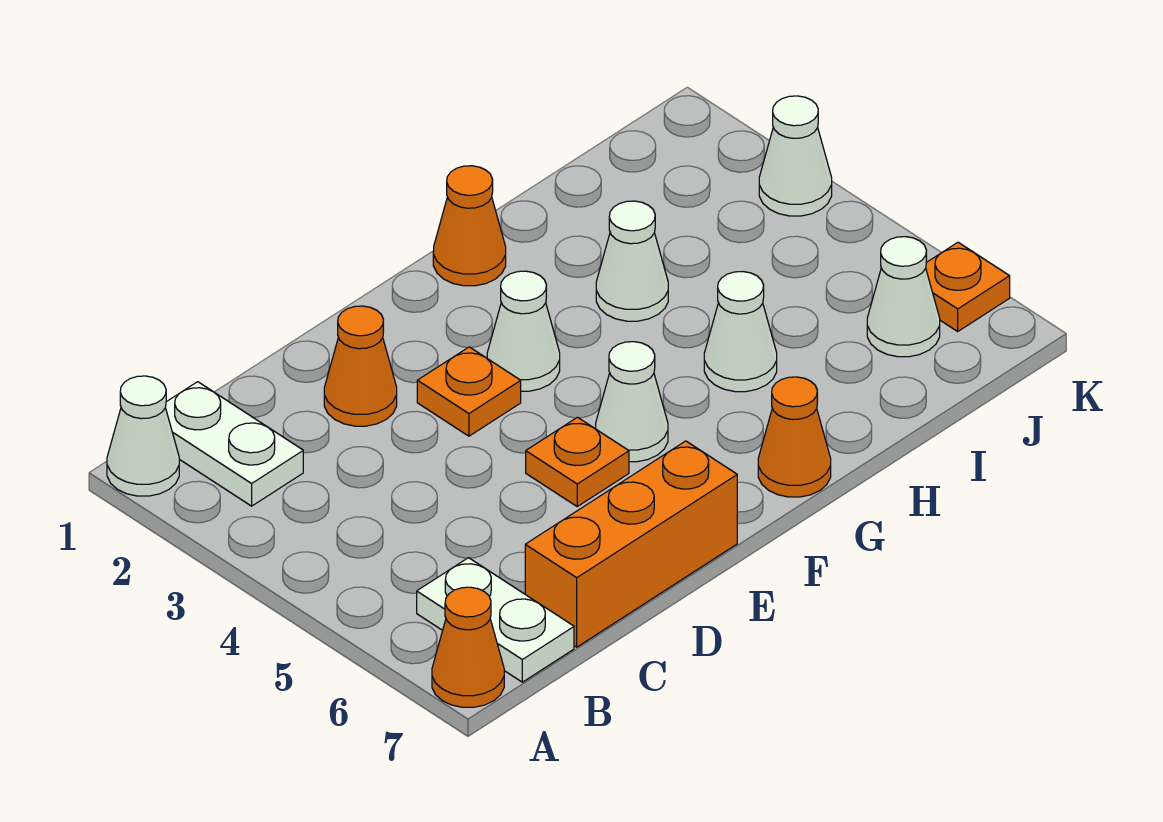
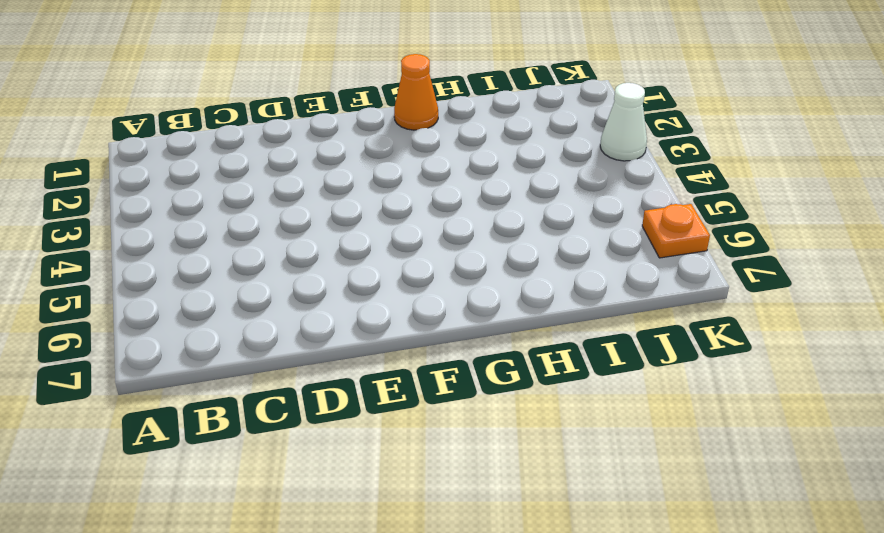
none -> white cone A1 level 1
none -> orange cone A7 level 1
none -> white plate B1:B2 level 1

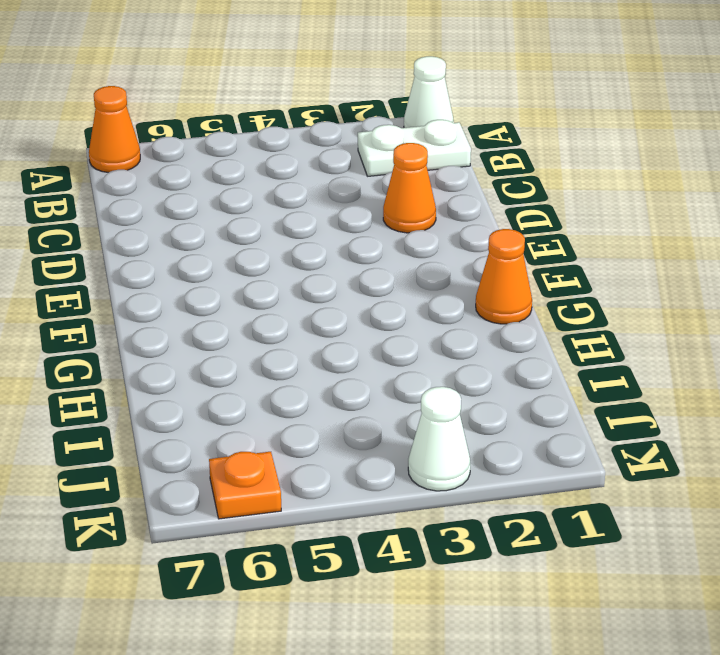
none -> white plate B6:B7 level 1
none -> orange brick C7:E7 level 1
none -> orange plate E3 level 1

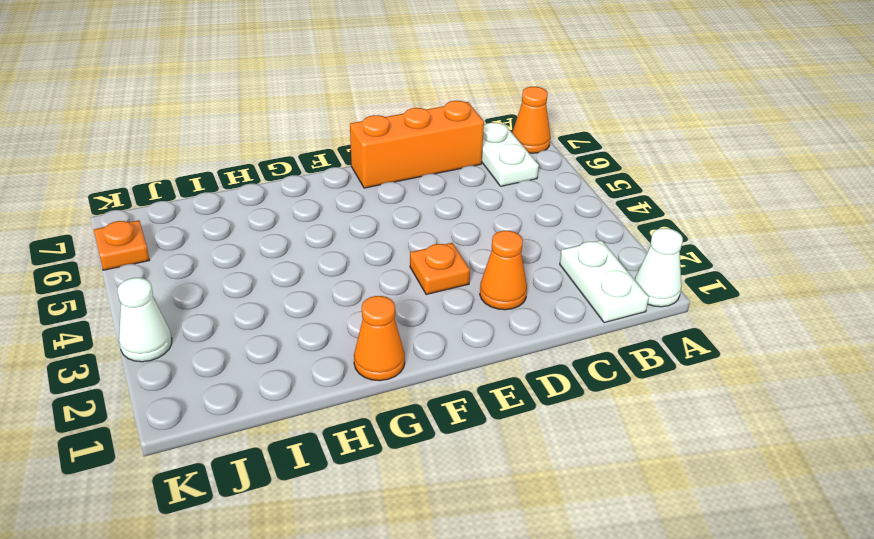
none -> orange plate E5 level 1
none -> white cone F3 level 1
none -> white cone F5 level 1

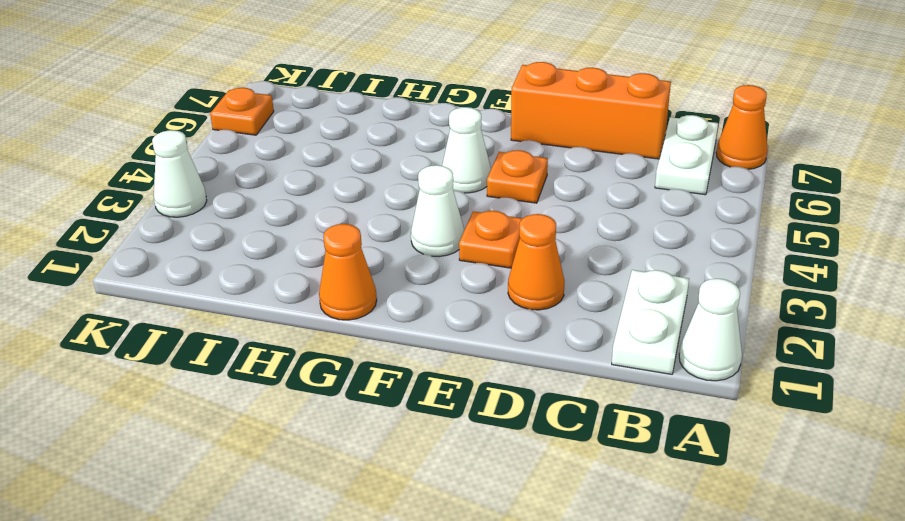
none -> orange cone G7 level 1
none -> white cone H3 level 1
none -> white cone H5 level 1

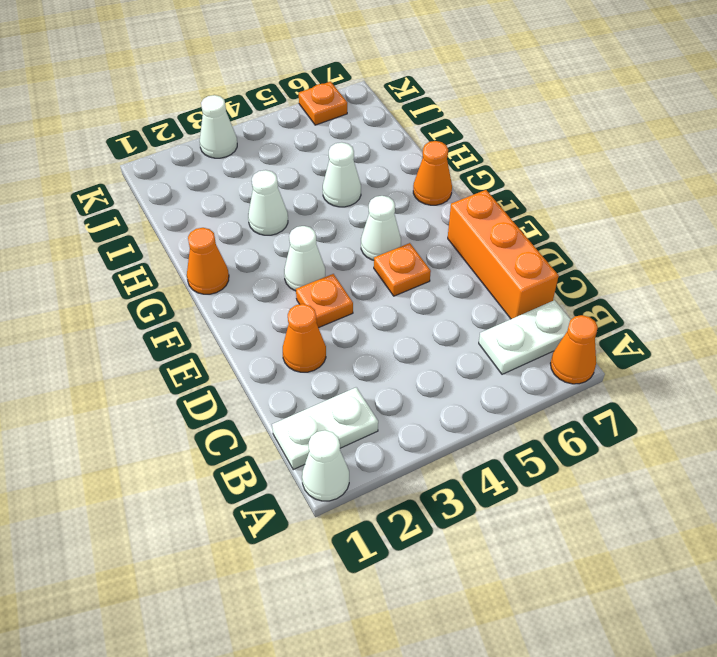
none -> white cone J6 level 1

